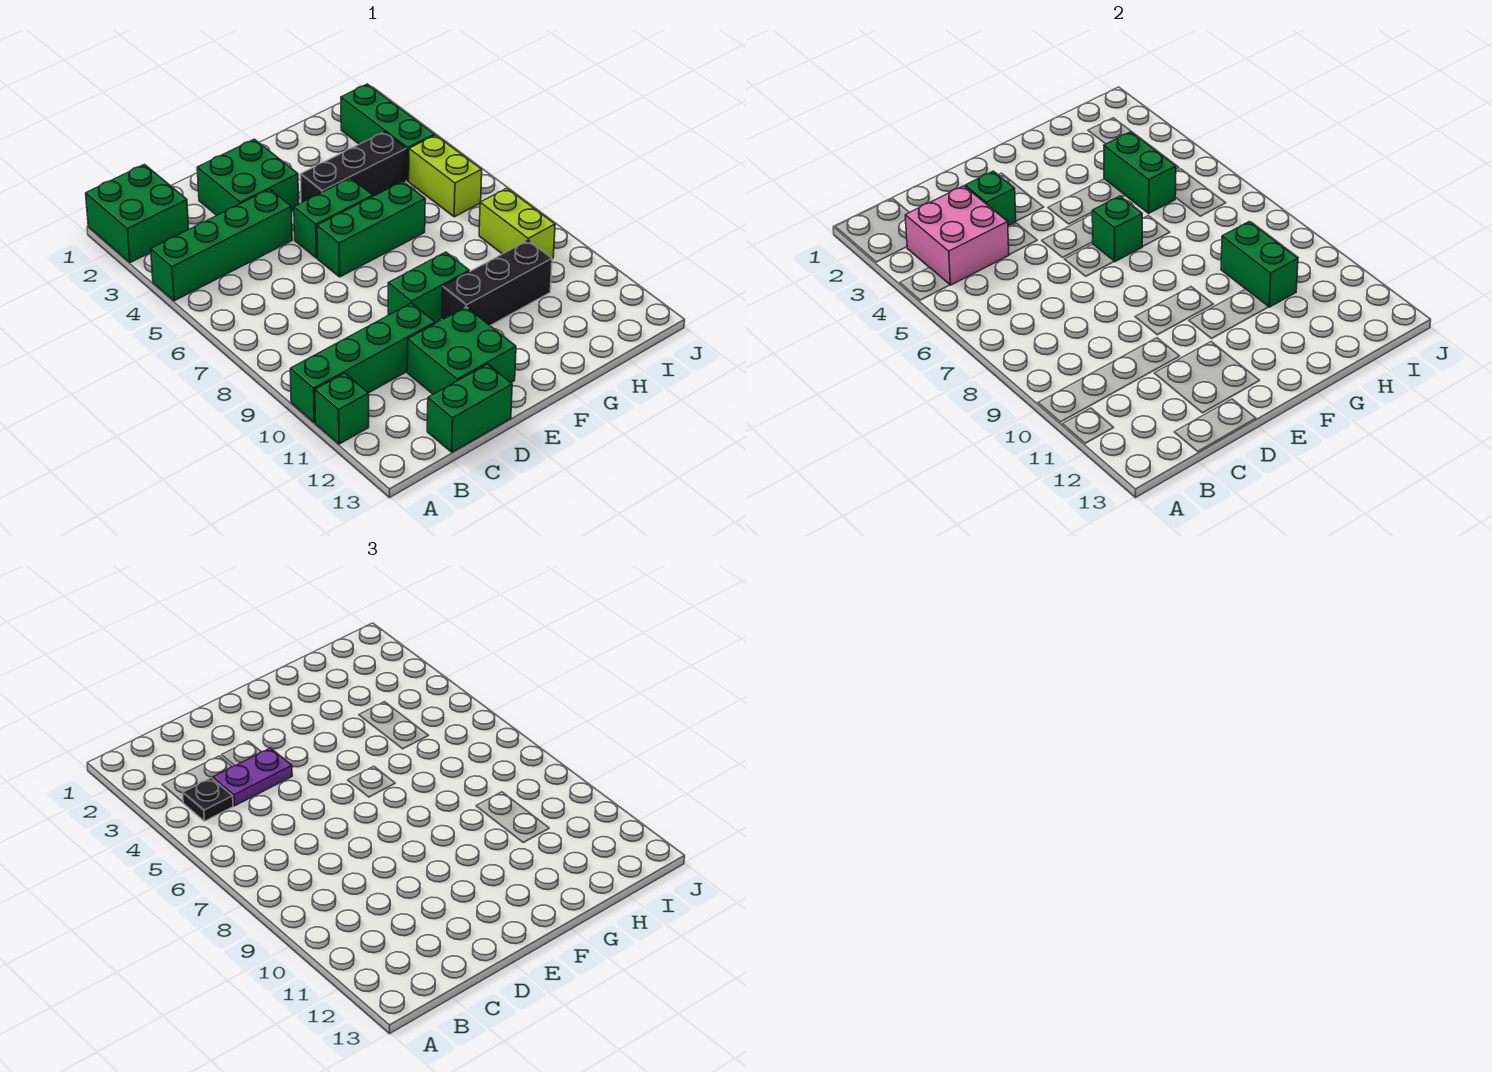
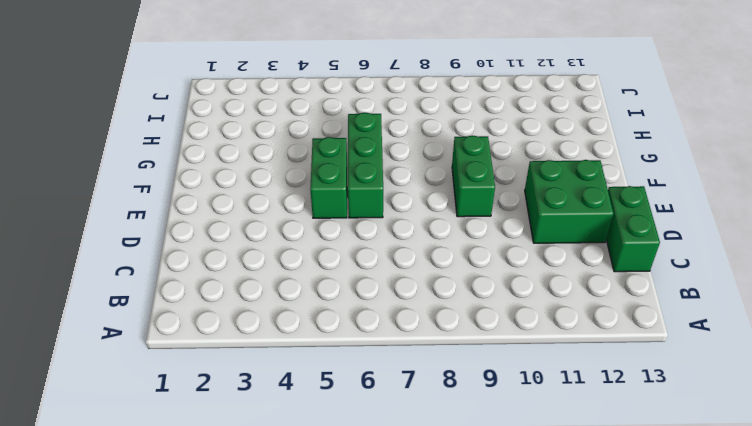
none -> green brick A1:B2 level 1
none -> green brick A4:D4 level 1
none -> green brick A10:D10 level 1

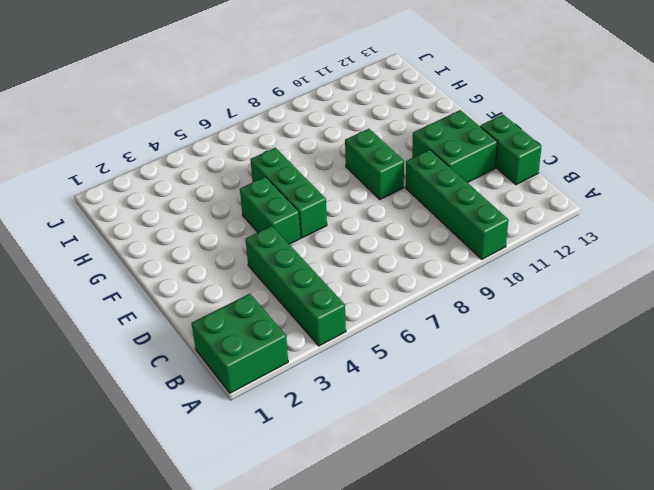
none -> green brick A11 level 1
none -> green brick D2:E3 level 1
none -> black brick F4:H4 level 1

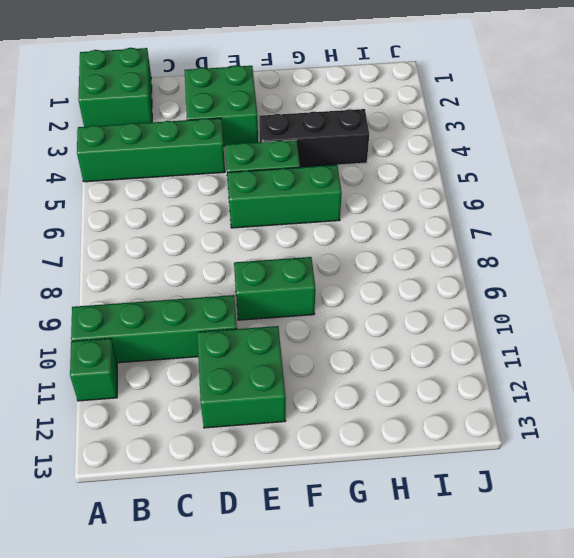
none -> green brick C13:D13 level 1
none -> black brick F10:H10 level 1
none -> green brick I2:I4 level 1

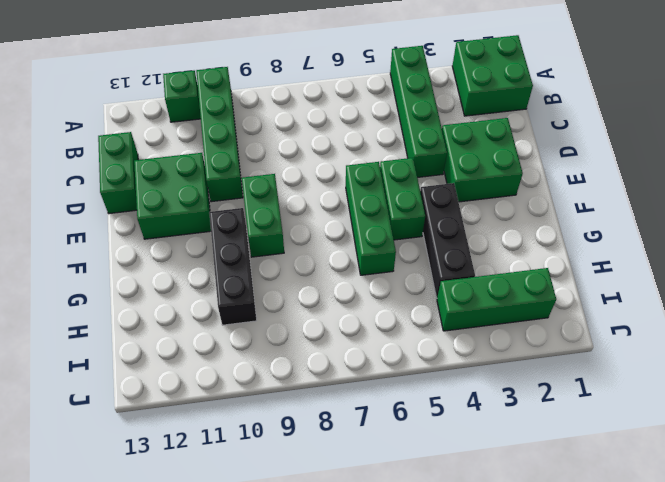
none -> lime brick I5:I6 level 1
none -> lime brick I8:I9 level 1
none -> pink brick B3:C4 level 2

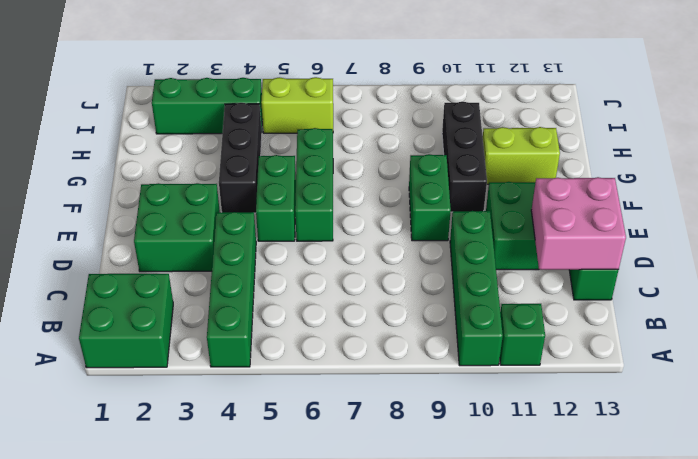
pink brick C12:D13 level 2 -> pink brick B3:C4 level 2
lime brick G11:G12 level 1 -> lime brick I8:I9 level 1
none -> green brick D3 level 2
none -> green brick F6 level 2
none -> green brick H4:H5 level 2

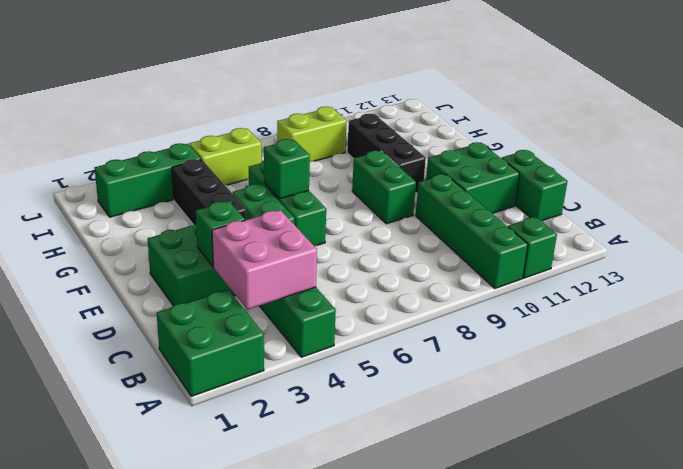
none -> green brick H4:H5 level 2
none -> green brick H9:H10 level 2
none -> black plate B4 level 3

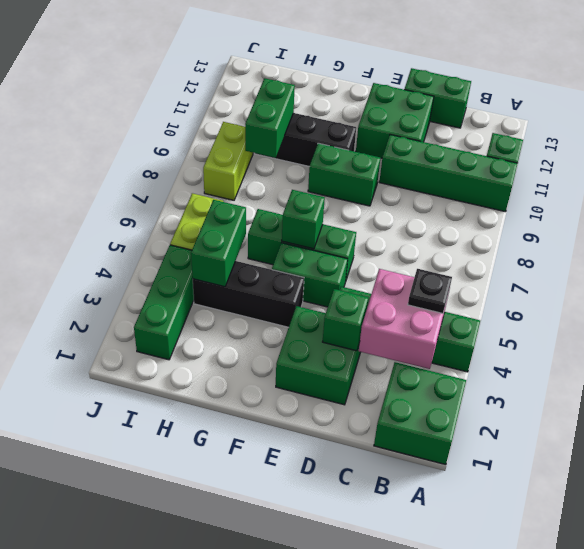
none -> purple plate C4:D4 level 3

